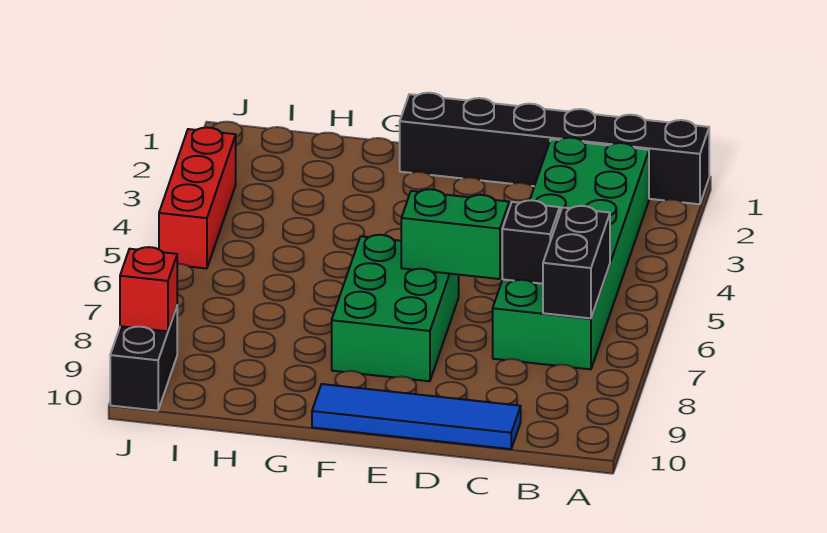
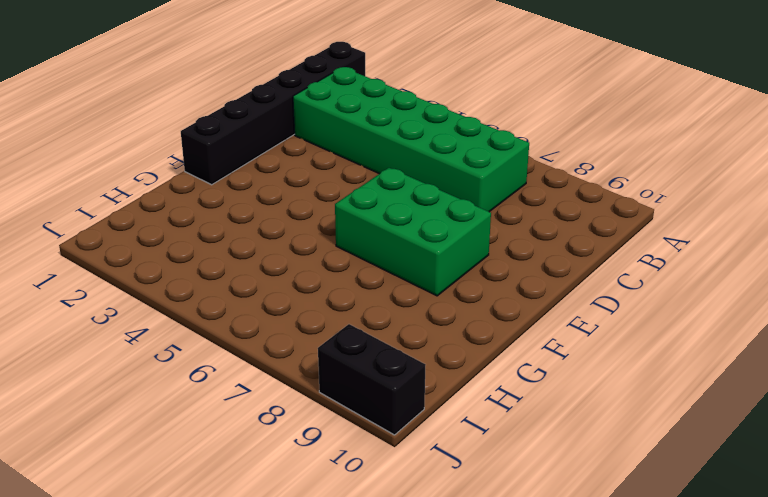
none -> blue tile C10:F10 level 1
none -> red brick J3:J5 level 1

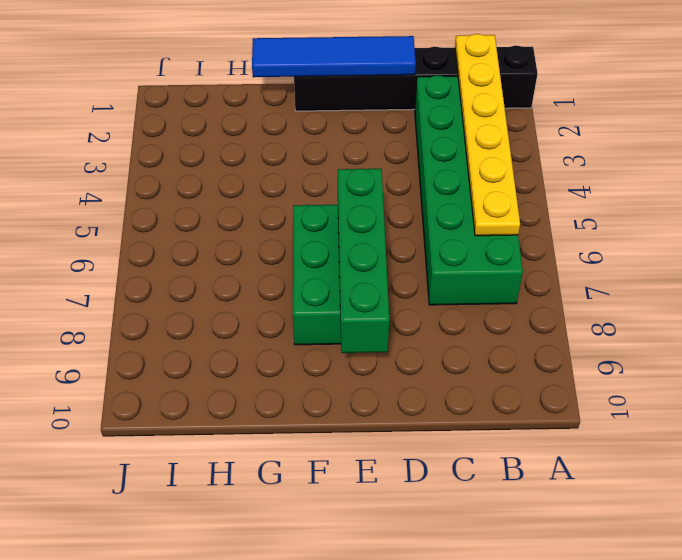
yellow plate B1:B6 level 2 -> black brick B6:B7 level 2
blue tile D1:G1 level 2 -> blue tile C10:F10 level 1
green brick E6:E9 level 2 -> green brick D6:E6 level 2
none -> red brick J3:J5 level 1
none -> black brick J9:J10 level 1

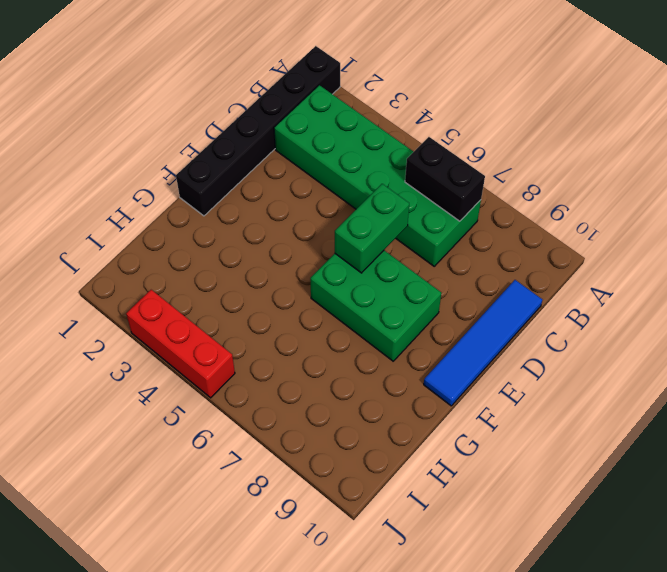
none -> black brick J9:J10 level 1
none -> black brick C6 level 2

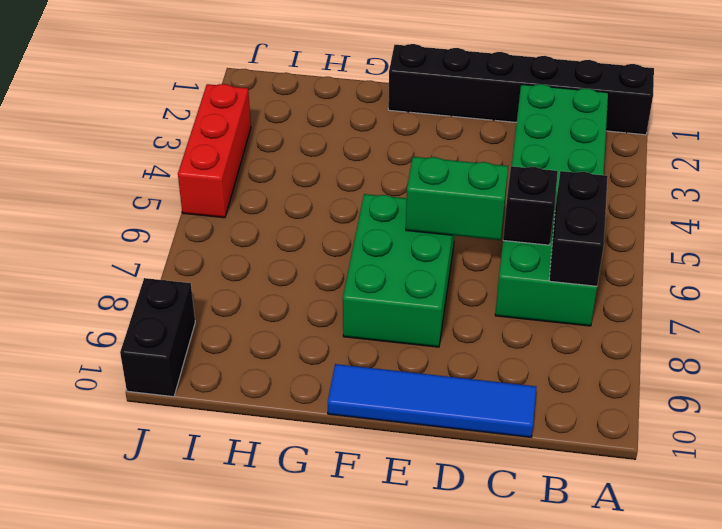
none -> red brick J9 level 2

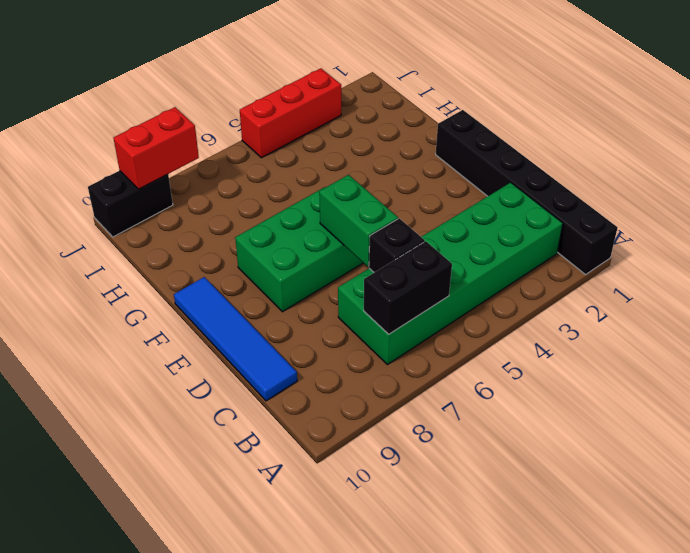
red brick J8:J9 level 2 -> red brick J9 level 2

